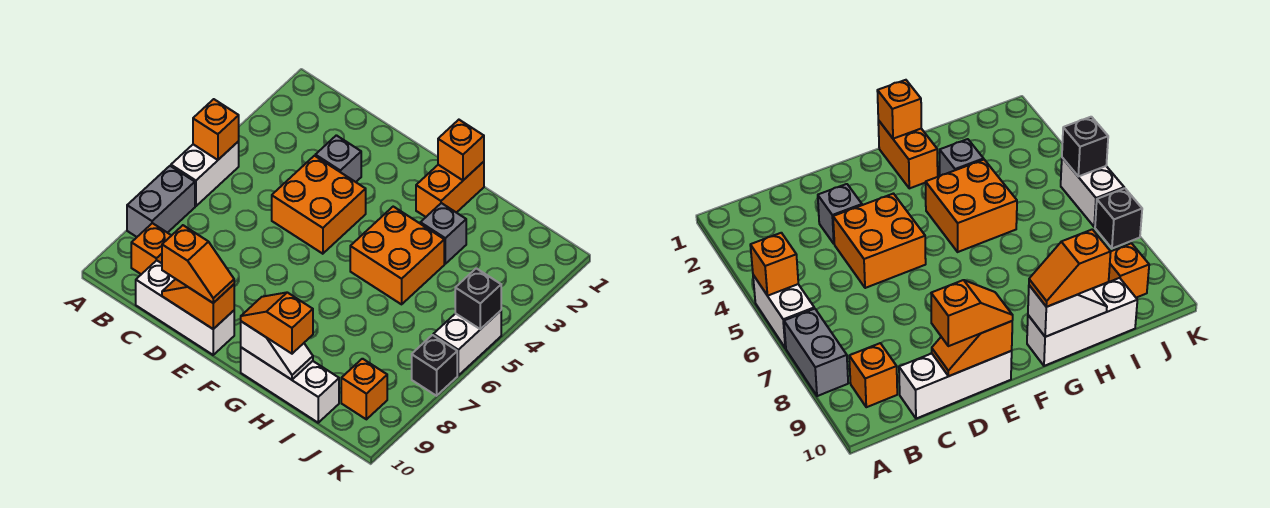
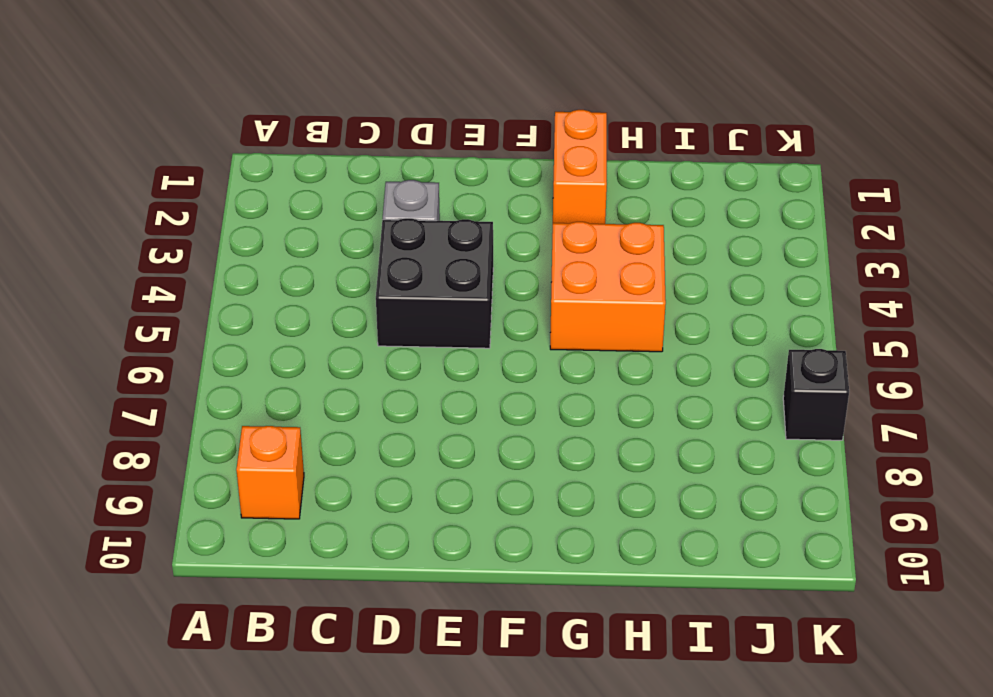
black brick D4:E5 level 1 -> orange brick D4:E5 level 1
none -> white brick A5:A6 level 1
none -> grey brick A7:A8 level 1
none -> white brick C10:E10 level 1

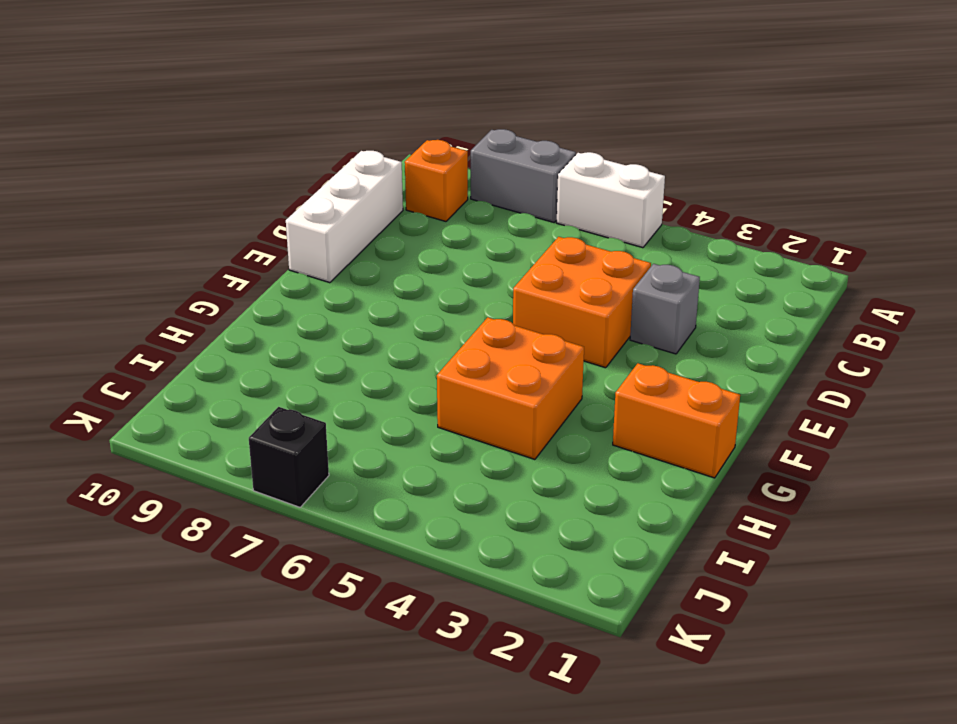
none -> white brick G10:I10 level 1
none -> grey brick H3 level 1
none -> orange brick J9 level 1

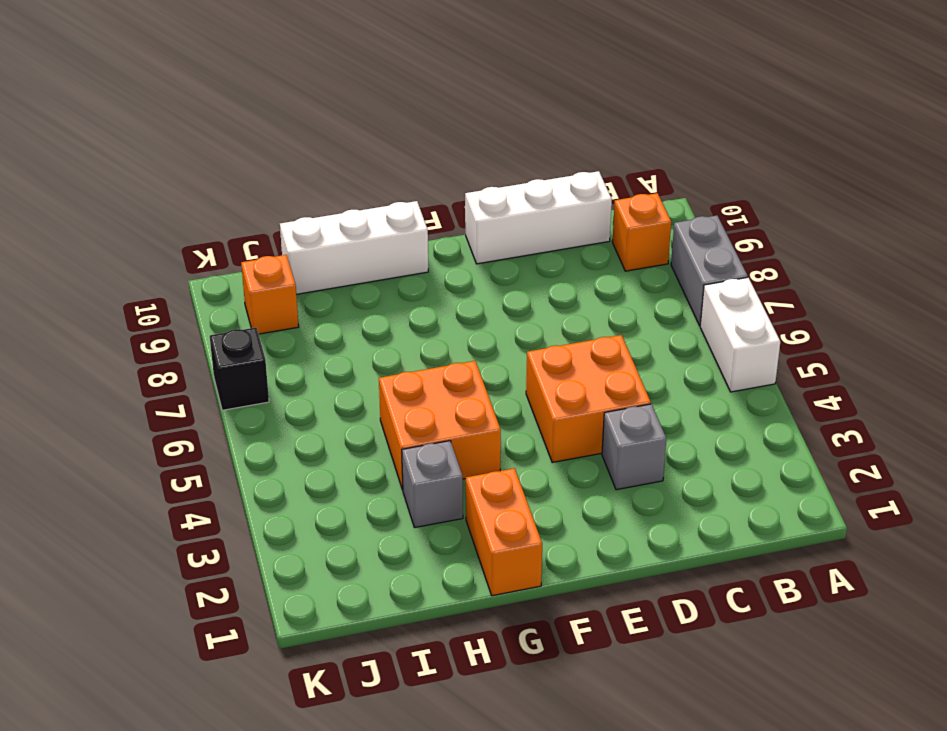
none -> white brick K5:K6 level 1
none -> orange brick A5 level 2
none -> orange slope D10:E10 level 2 top E

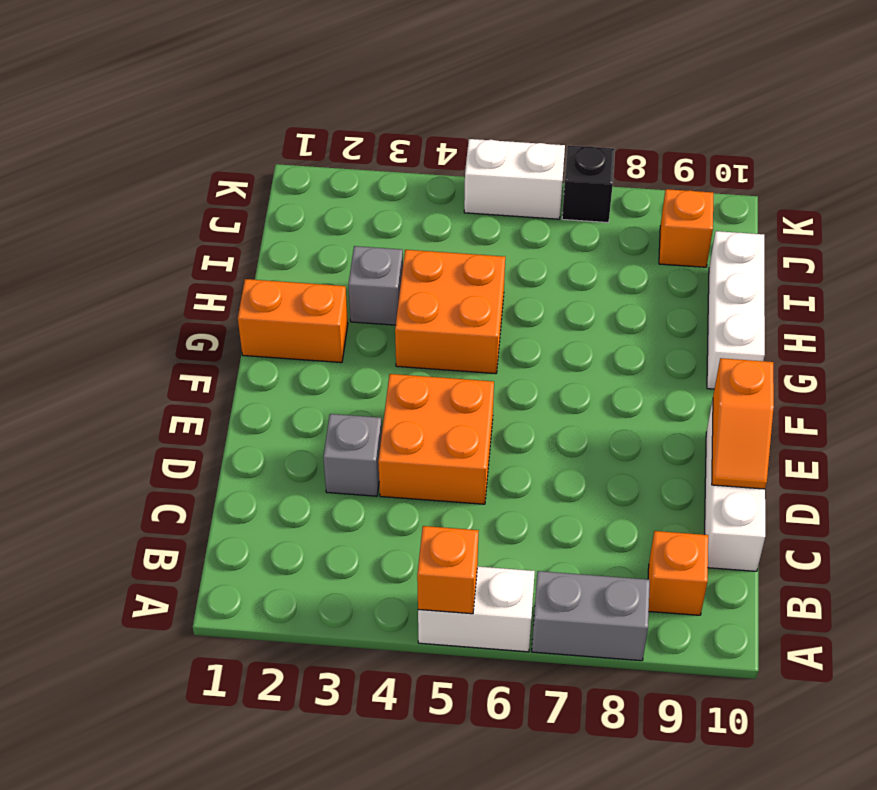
none -> orange brick G1 level 2
none -> white slope G10:H10 level 2 top G
none -> black brick K5 level 2

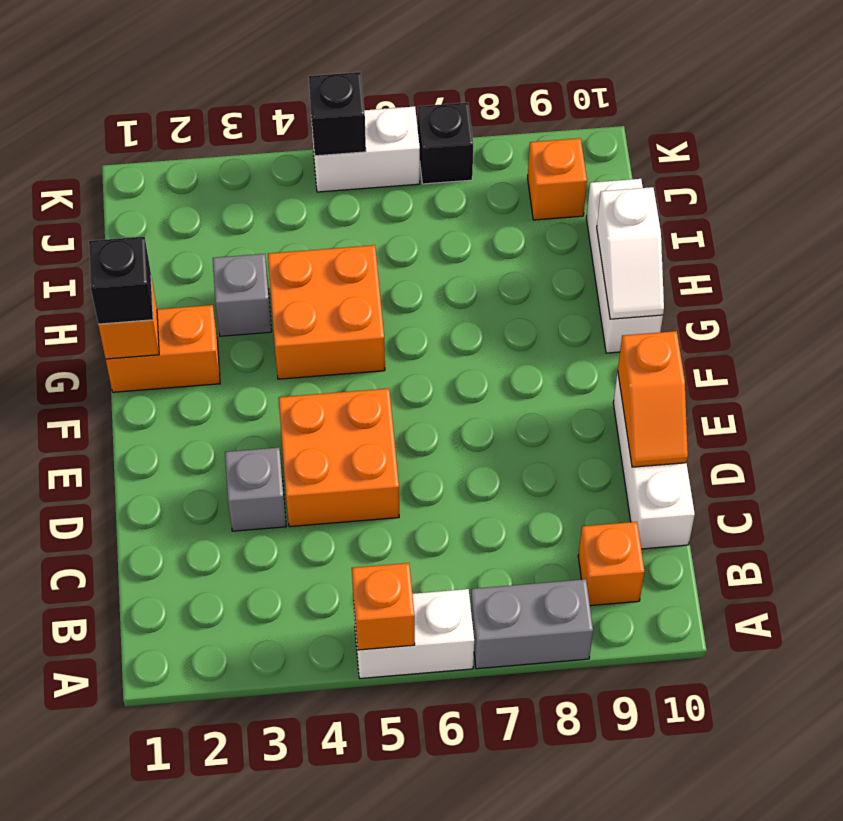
black brick G1 level 3 -> none
white slope G10:H10 level 2 top H -> white slope G10:H10 level 2 top G
none -> orange slope D10:E10 level 3 top D
none -> orange slope G10:H10 level 3 top H

